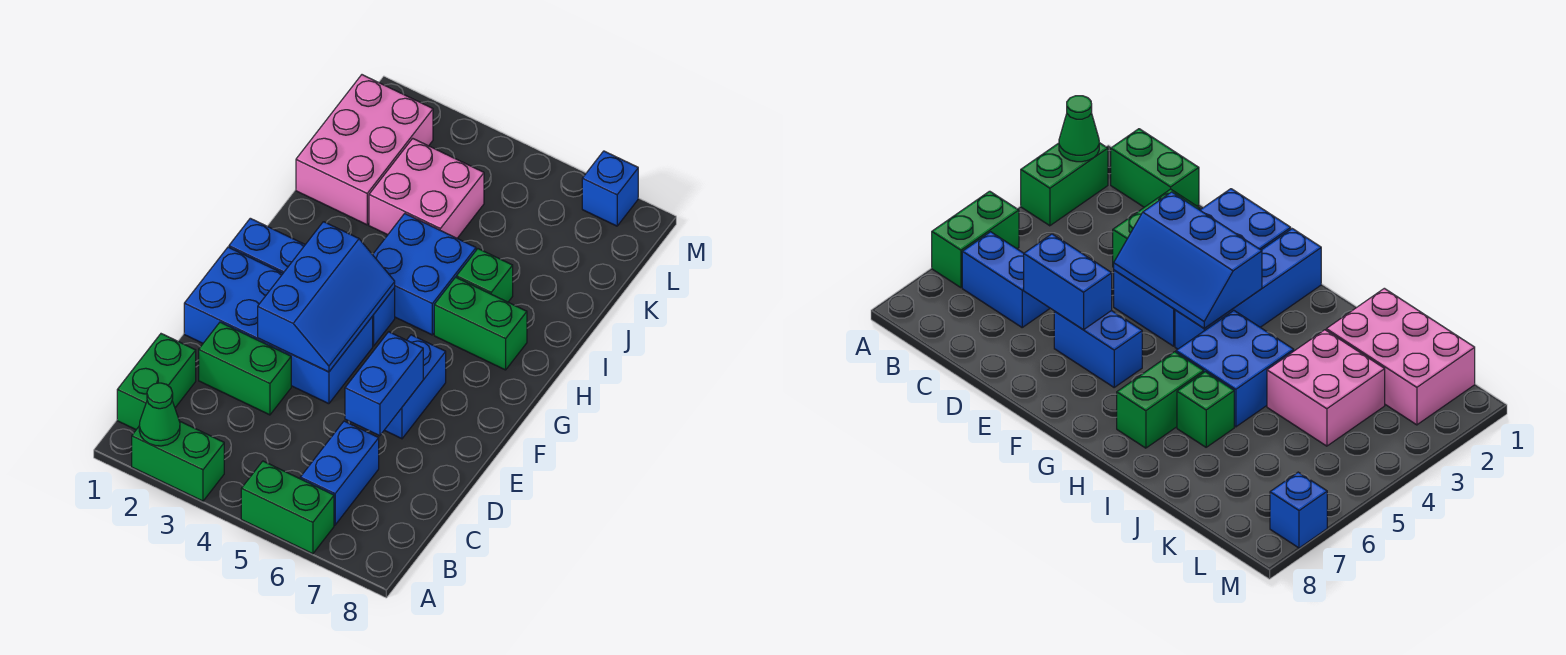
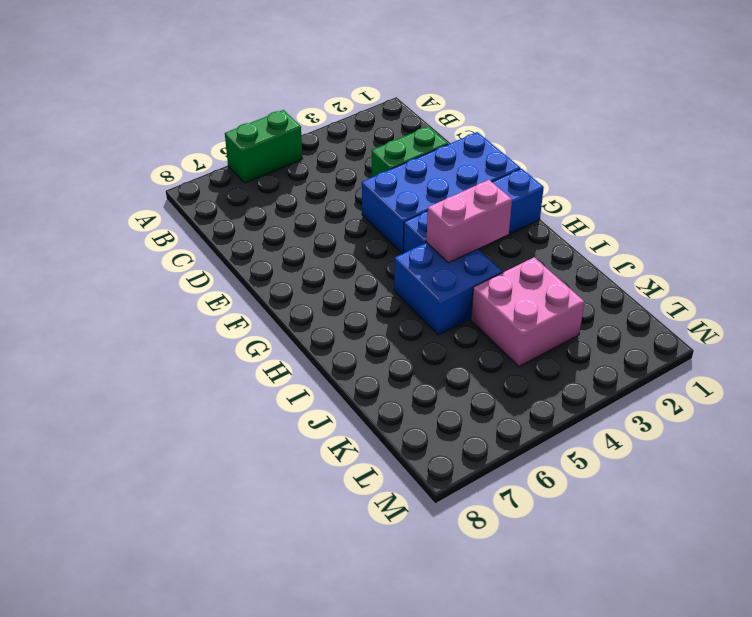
pink brick H3:H4 level 2 -> none
none -> green brick A2:A3 level 1
none -> green brick B1:C1 level 1
none -> blue brick B6:C6 level 1

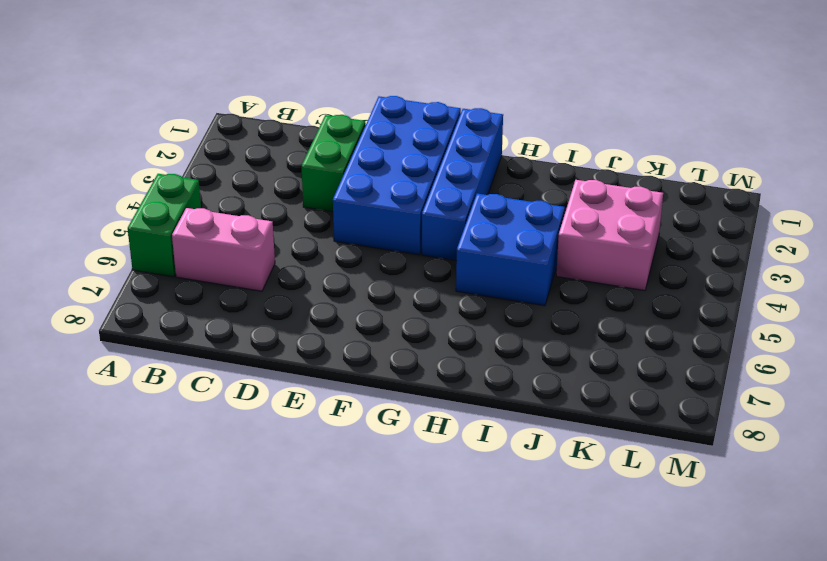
pink brick B6:C6 level 1 -> blue brick B6:C6 level 1
none -> green brick A2:A3 level 1
none -> green brick B1:C1 level 1
none -> blue brick E6:F6 level 1

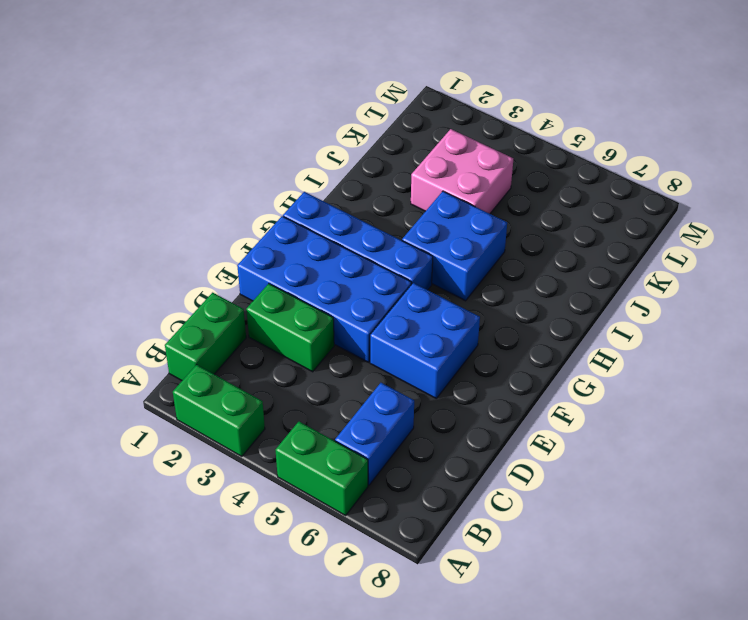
blue brick E5:F6 level 1 -> blue brick E6:F6 level 1
none -> green brick H6:H7 level 1
none -> green brick I6 level 1
none -> pink brick J1:L2 level 1

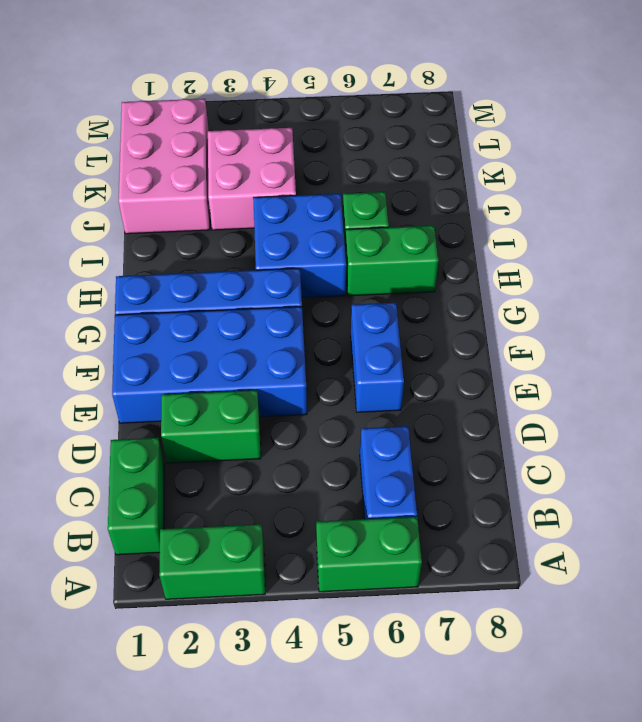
none -> blue brick M7 level 1
none -> green cone A2 level 2
none -> blue brick D6:E6 level 2

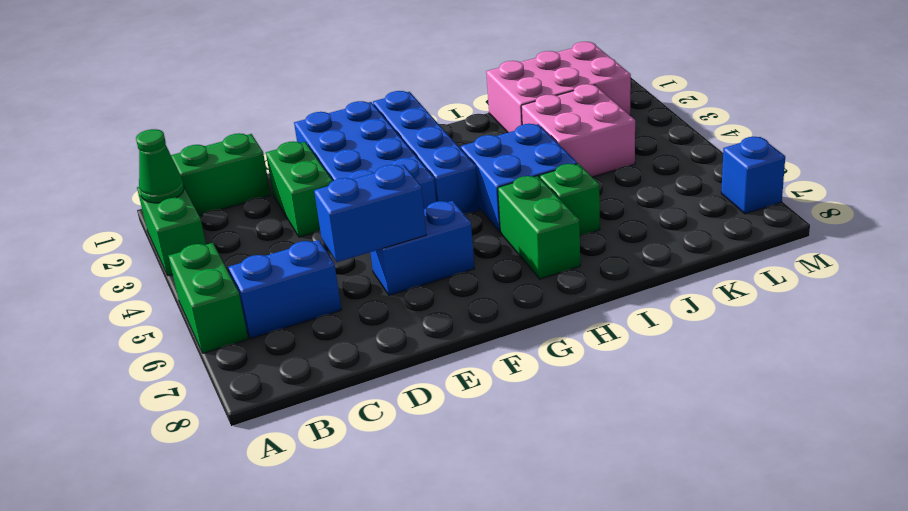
none -> blue slope E3:G4 level 2 top 3

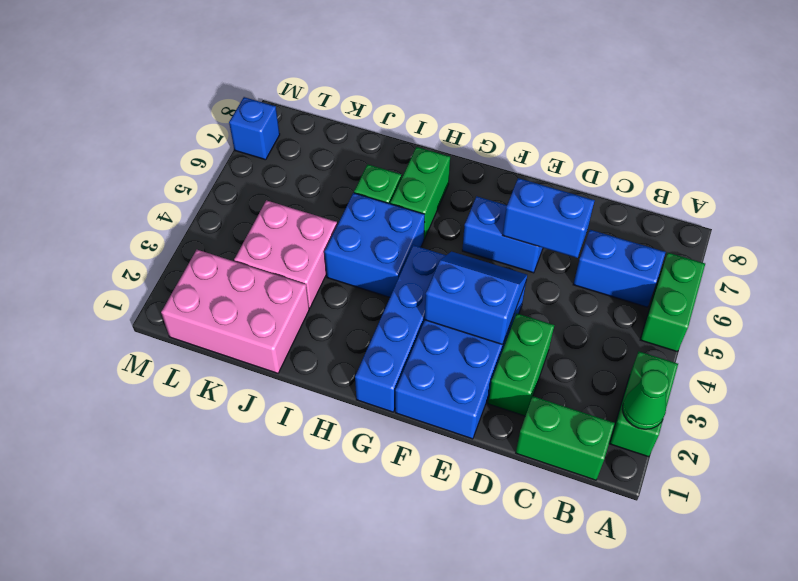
blue slope E3:F4 level 2 top 3 -> blue slope E3:G4 level 2 top 3

